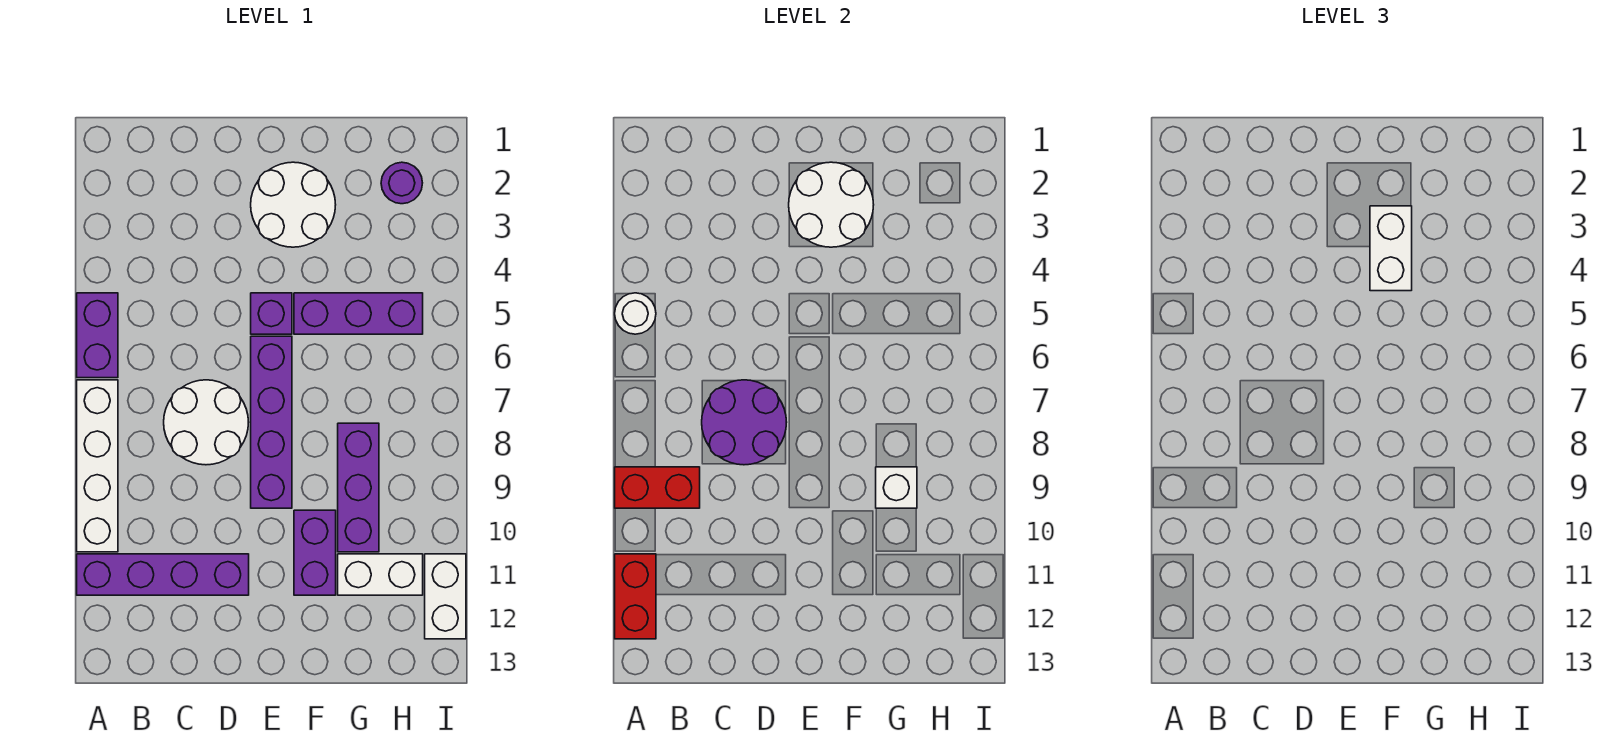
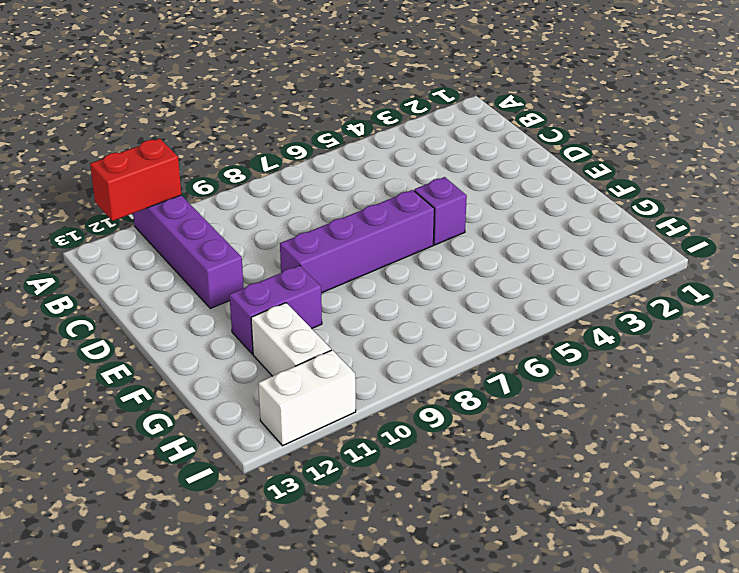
none -> purple brick A5:A6 level 1
none -> white brick A7:A10 level 1
none -> white round brick C7:D8 level 1

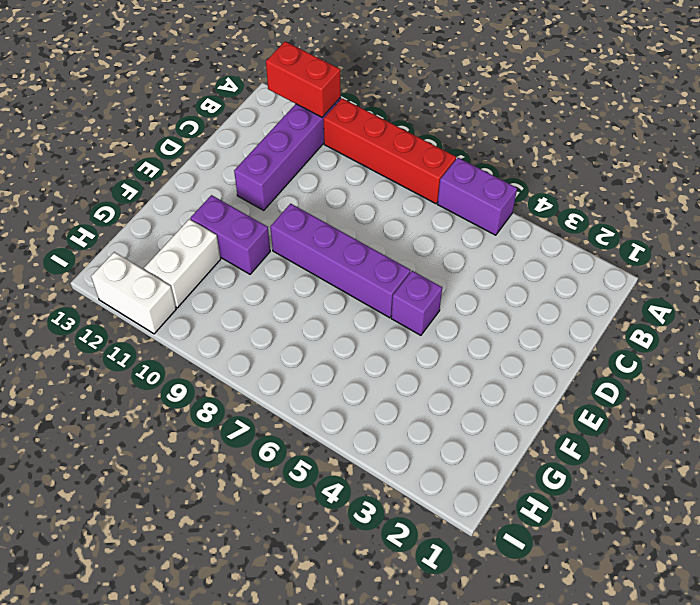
red brick A7:A10 level 1 -> white brick A7:A10 level 1
none -> white round brick C7:D8 level 1
none -> white round brick E2:F3 level 1
none -> purple brick F5:H5 level 1

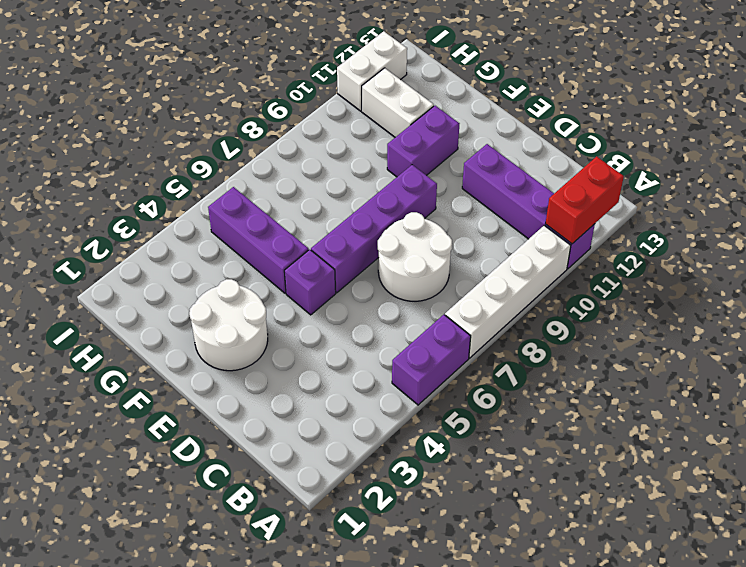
none -> purple brick G8:G10 level 1
none -> purple round brick H2 level 1
none -> white round brick A5 level 2

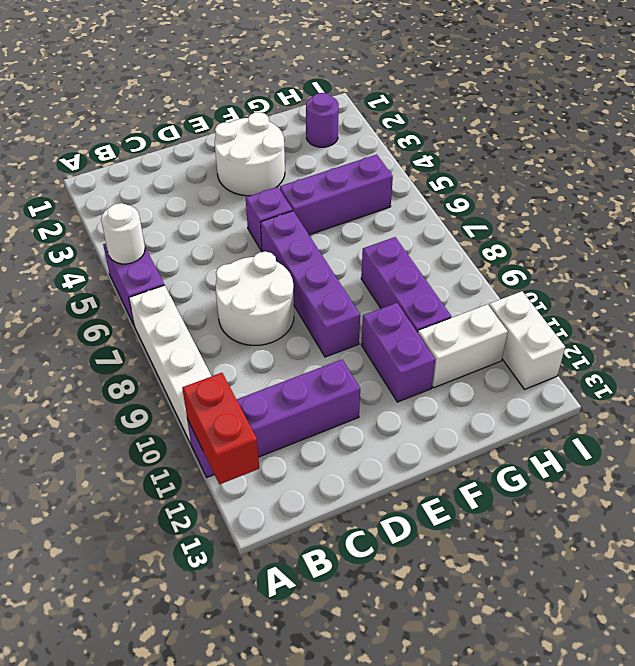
none -> red brick A9:B9 level 2
none -> purple round brick C7:D8 level 2
none -> white round brick E2:F3 level 2

